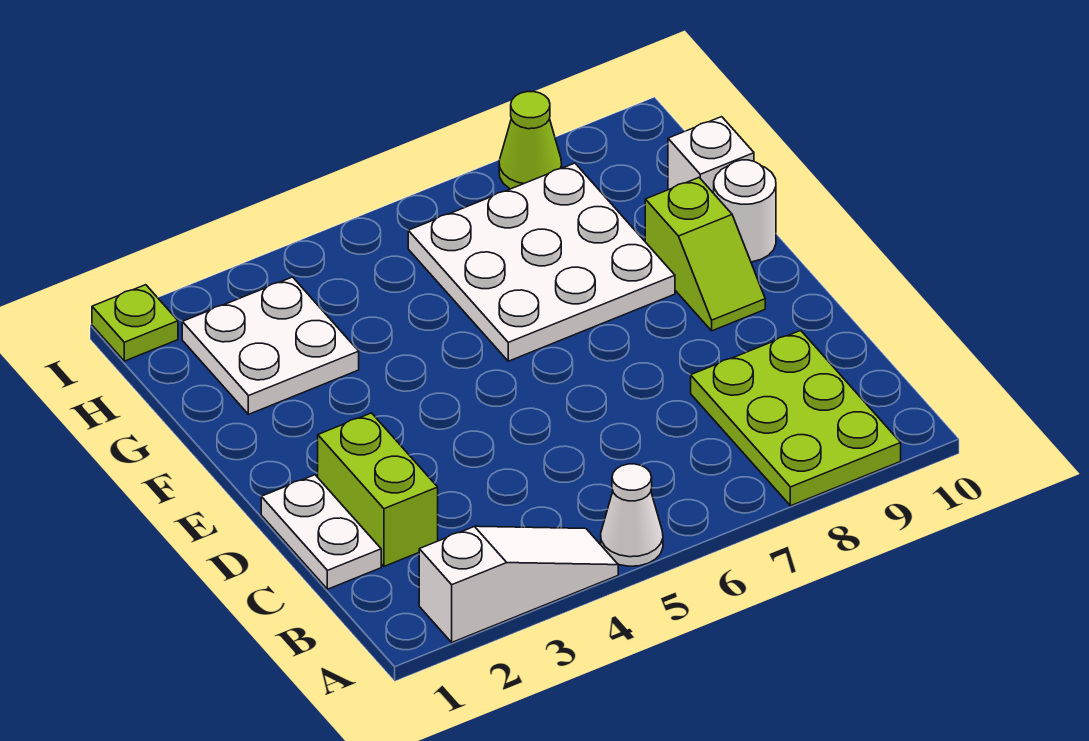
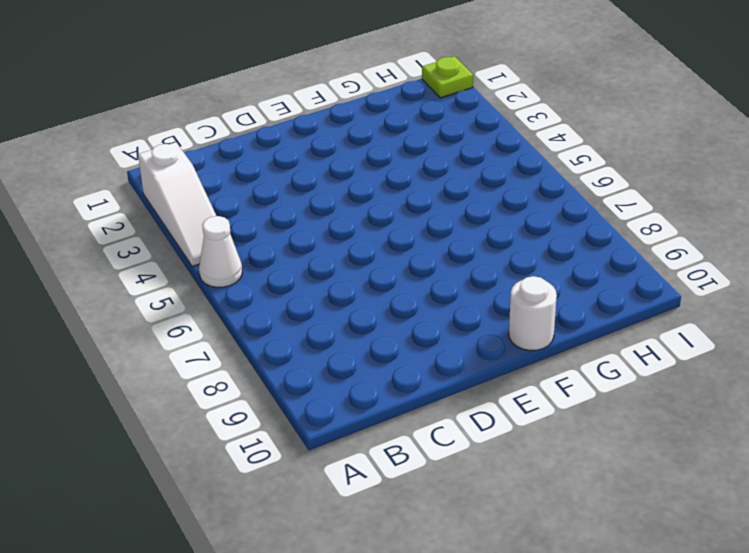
none -> lime plate A8:C9 level 1
none -> white plate C1:D1 level 1
none -> lime brick C2:D2 level 1

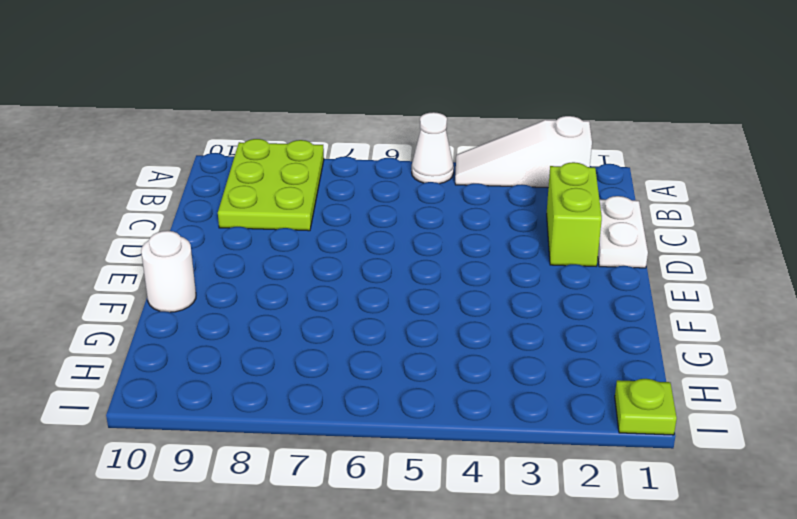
none -> lime slope E9:F9 level 1 top F
none -> white plate F6:H8 level 1
none -> white plate G2:H3 level 1

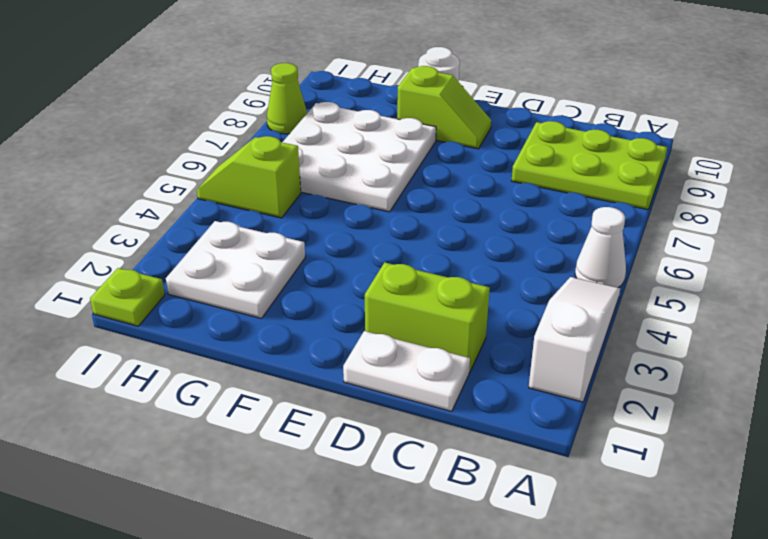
lime slope H5:I5 level 1 top H -> none
none -> white brick G10 level 1

